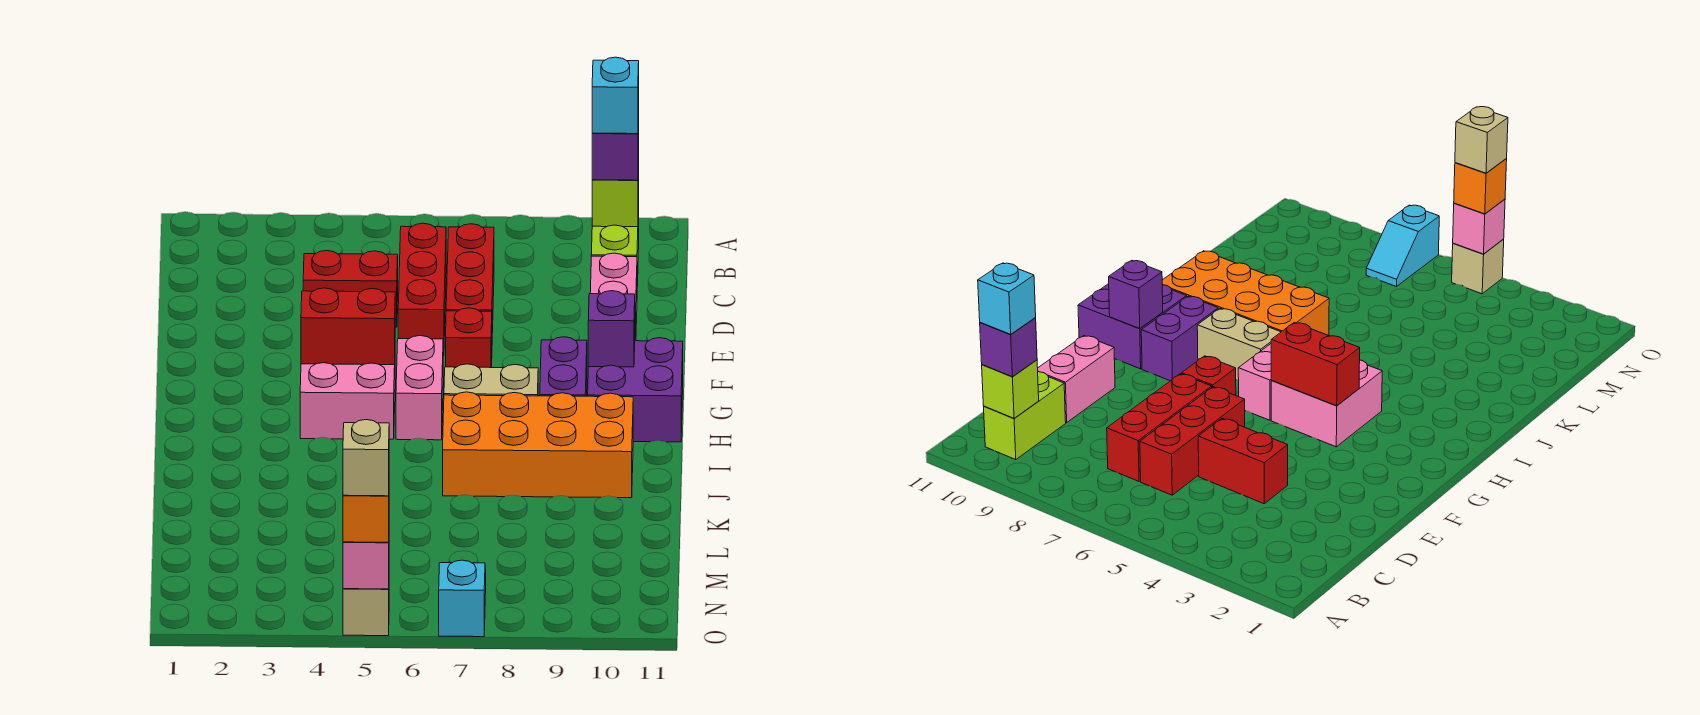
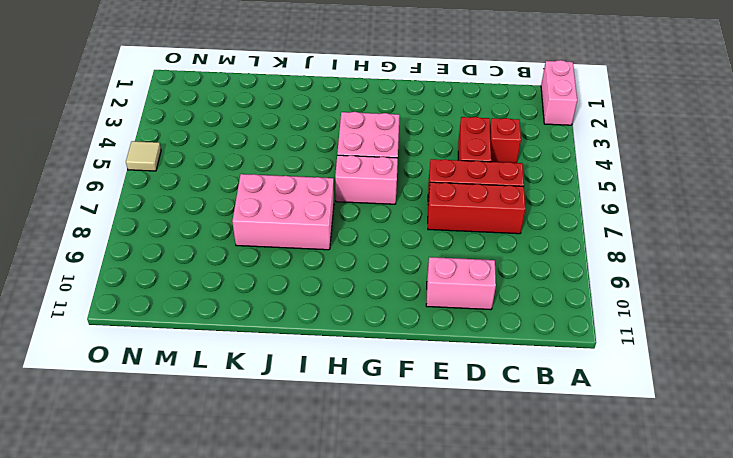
pink brick A1:A2 level 1 -> none
red brick C4 level 1 -> red brick F7 level 1
pink brick I7:K8 level 1 -> orange brick I7:J10 level 1
tan tile O5 level 1 -> tan brick O5 level 1
none -> lime brick B10:C10 level 1
none -> purple brick G9:H9 level 1
none -> purple brick G10:H11 level 1

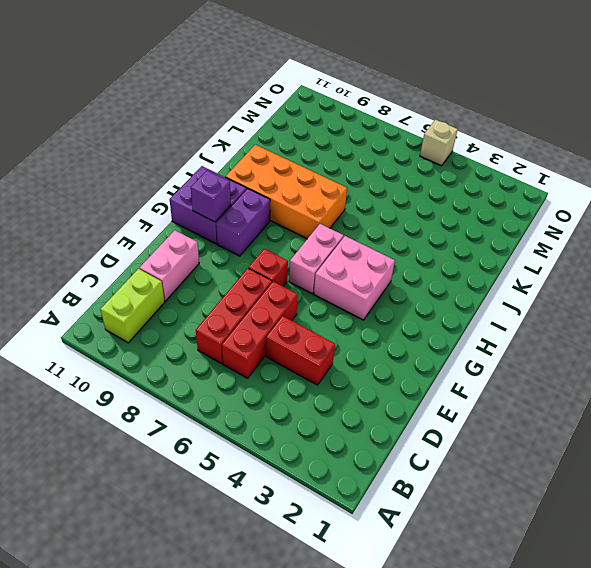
none -> tan brick H7:H8 level 1
none -> cyan slope N7:O7 level 1 top O
none -> lime brick B10 level 2

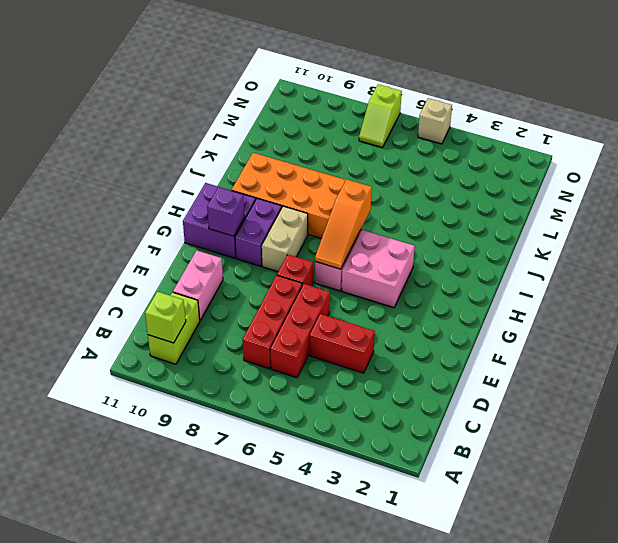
orange slope G6:I6 level 2 top I -> none
tan brick G8:H8 level 1 -> tan brick H7:H8 level 1
lime slope N7:O7 level 1 top O -> cyan slope N7:O7 level 1 top O
none -> red brick G4:G5 level 2
none -> pink brick O5 level 2
none -> purple brick B10 level 3

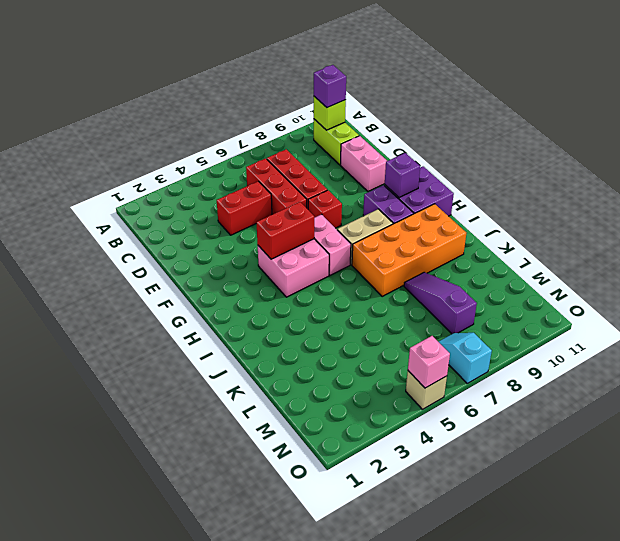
purple slope K8:M8 level 1 top M -> none
none -> orange brick O5 level 3
none -> cyan brick B10 level 4
none -> tan brick O5 level 4

